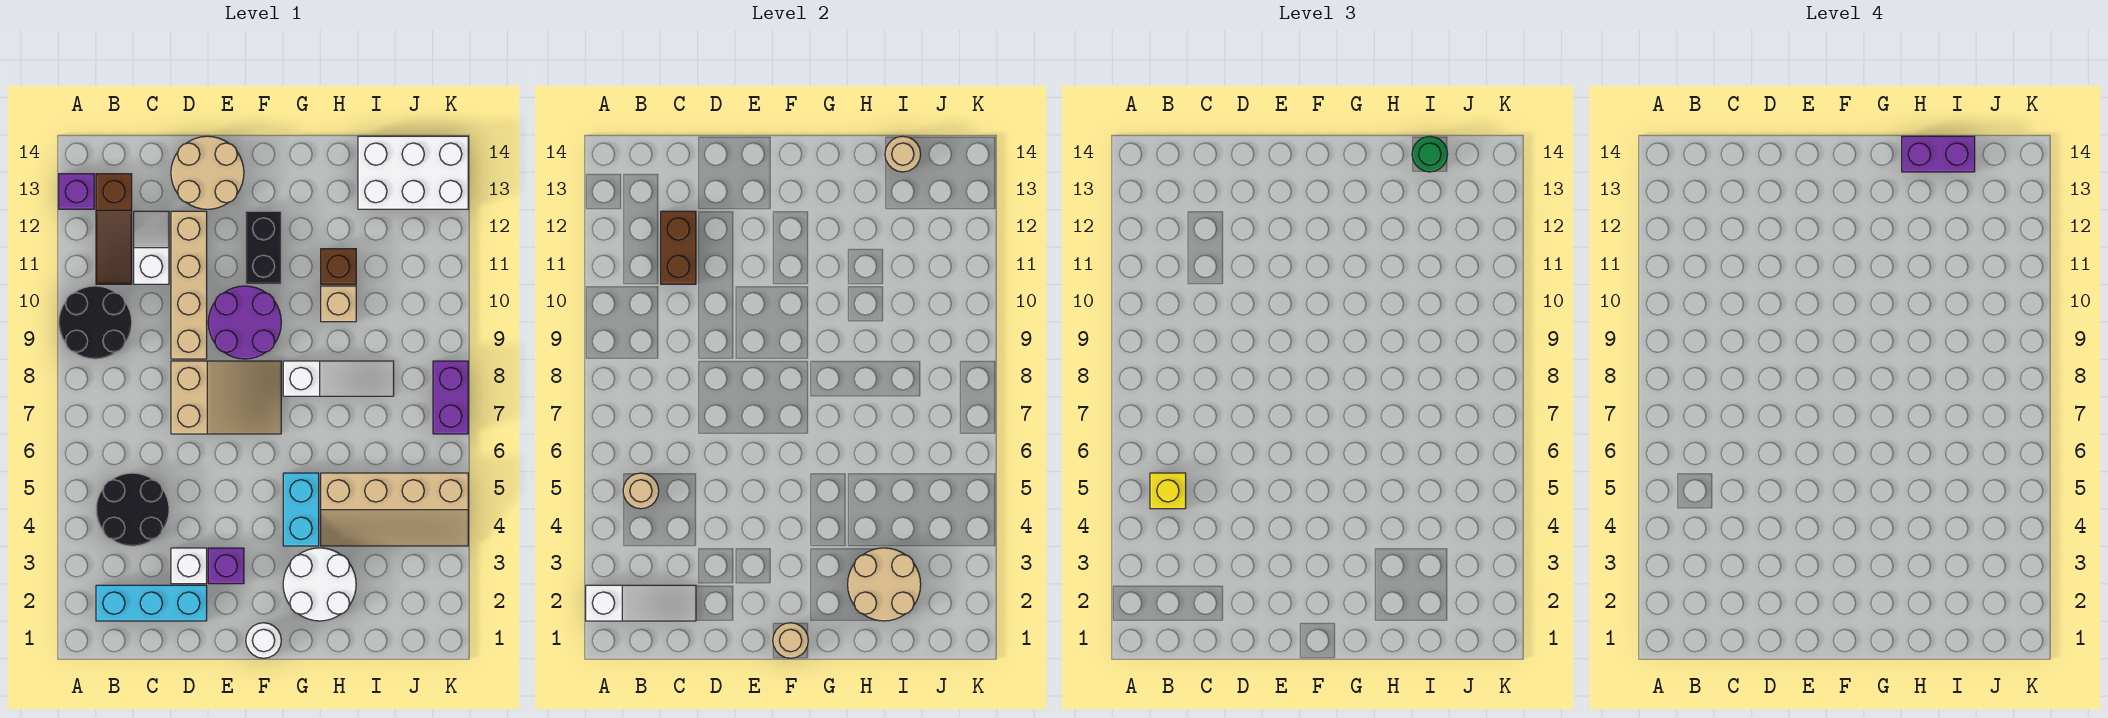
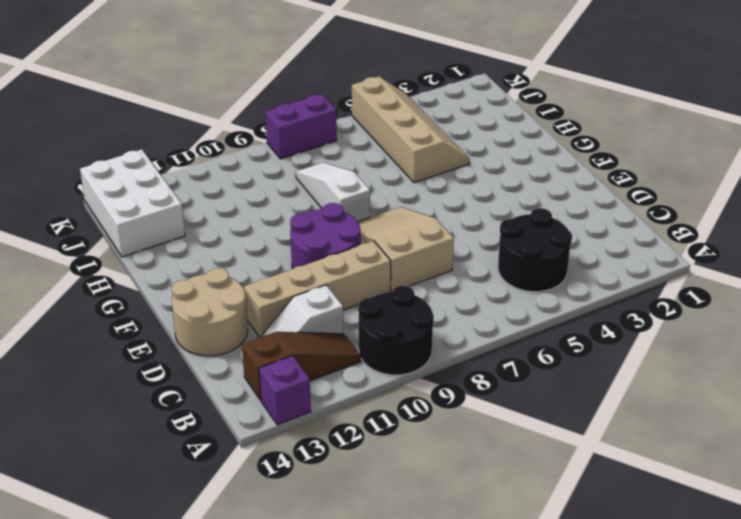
none -> cyan brick B2:D2 level 1
none -> white brick D3 level 1
none -> purple brick E3 level 1
none -> white round brick F1 level 1

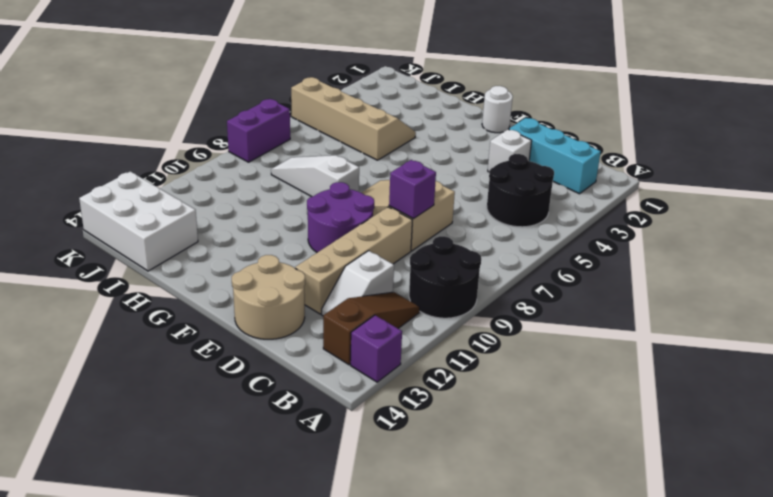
purple brick D8 level 2 -> purple brick E3 level 1
none -> black brick F11:F12 level 1
none -> white round brick G2:H3 level 1
none -> cyan brick G4:G5 level 1
none -> tan brick H10 level 1

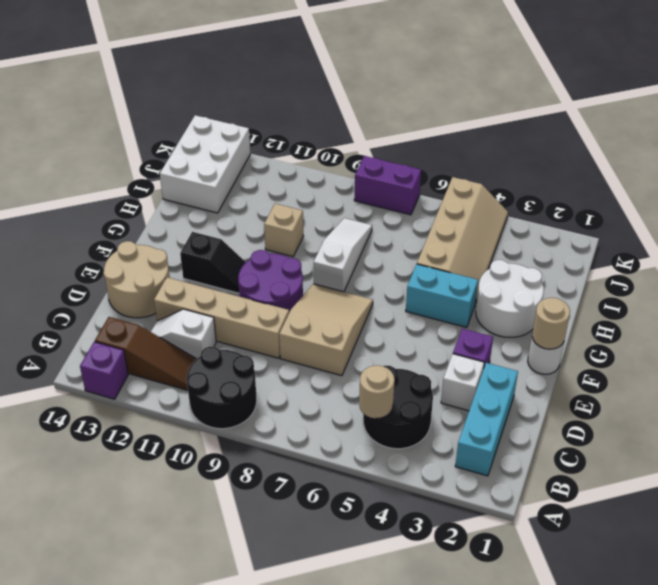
black slope F11:F12 level 1 top 12 -> black brick F11:F12 level 1
none -> brown brick H11 level 1
none -> white slope A2:C2 level 2 top A
none -> brown brick C11:C12 level 2
none -> tan round brick H2:I3 level 2

